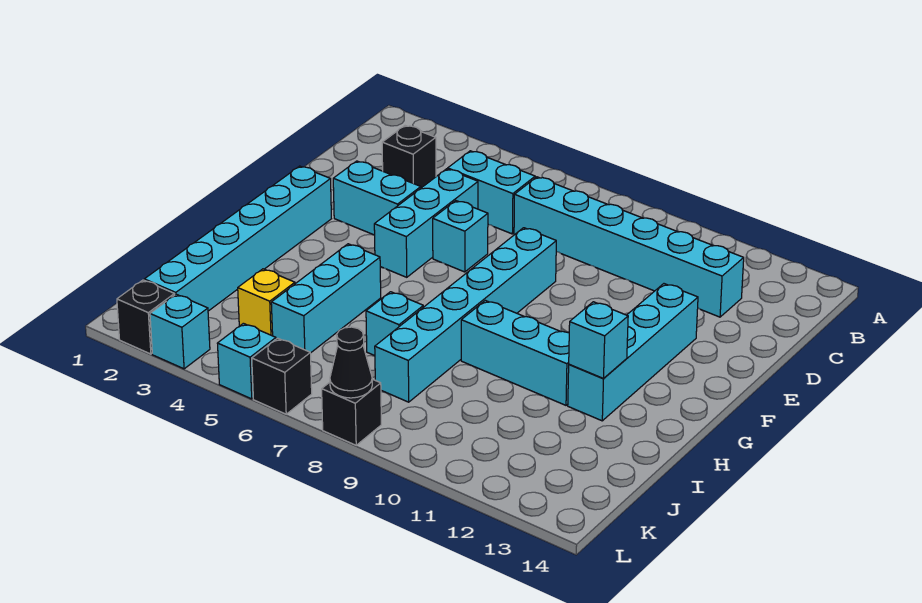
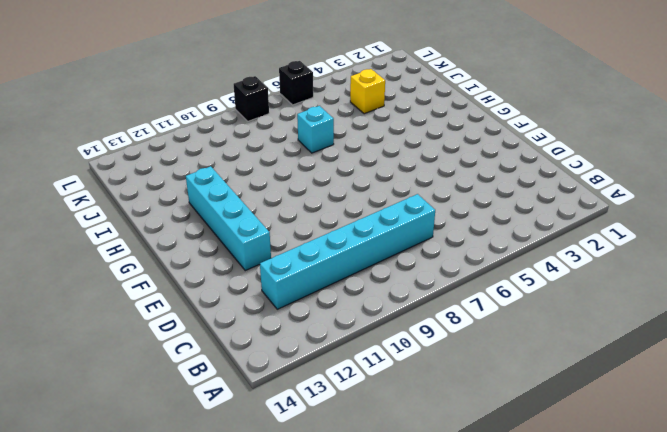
none -> black brick C3 level 1
none -> cyan brick C5:C6 level 1
none -> cyan brick D5:F5 level 1

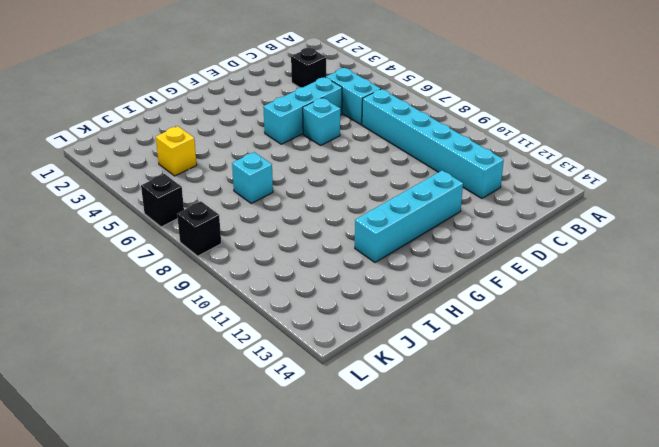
none -> cyan brick E3:E4 level 1
none -> cyan brick E8:J8 level 1
none -> cyan brick F2:K2 level 1

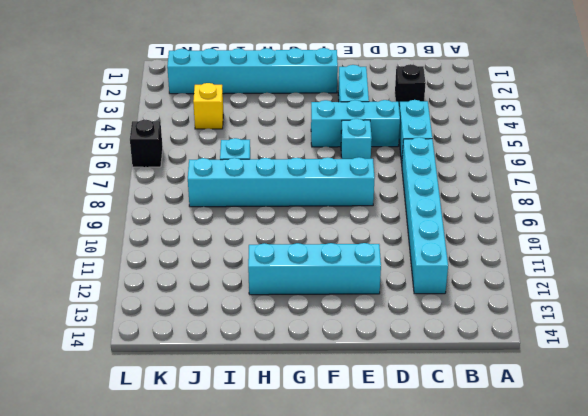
none -> cyan brick H5:J5 level 1
none -> cyan brick H9:H11 level 1
none -> black brick L2 level 1

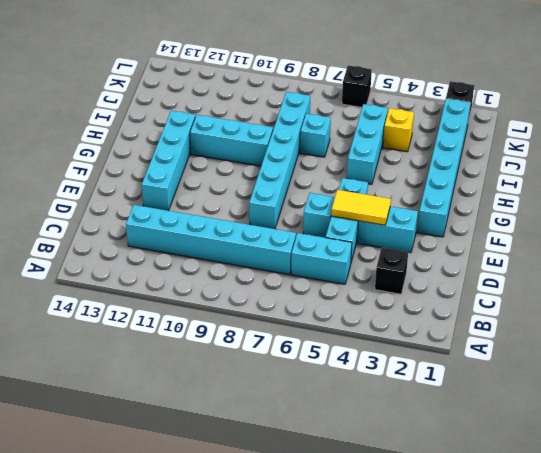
yellow tile E4:E5 level 2 -> none
none -> cyan brick L3 level 1
none -> cyan brick L5 level 1
none -> black brick L8 level 1

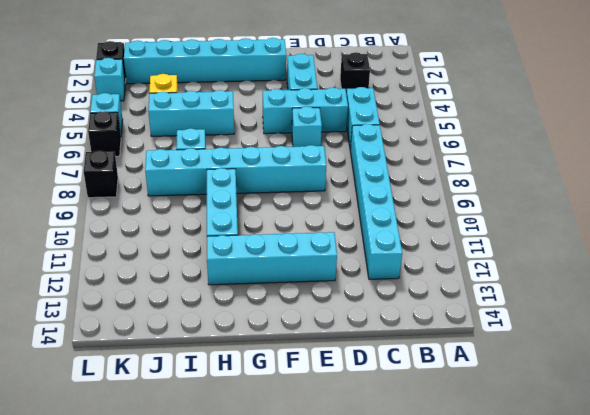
none -> cyan brick H12 level 2
none -> black cone L8 level 2

